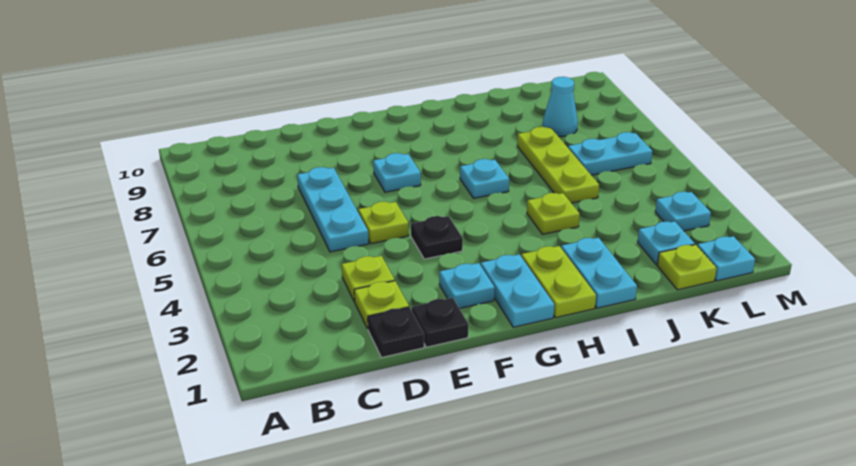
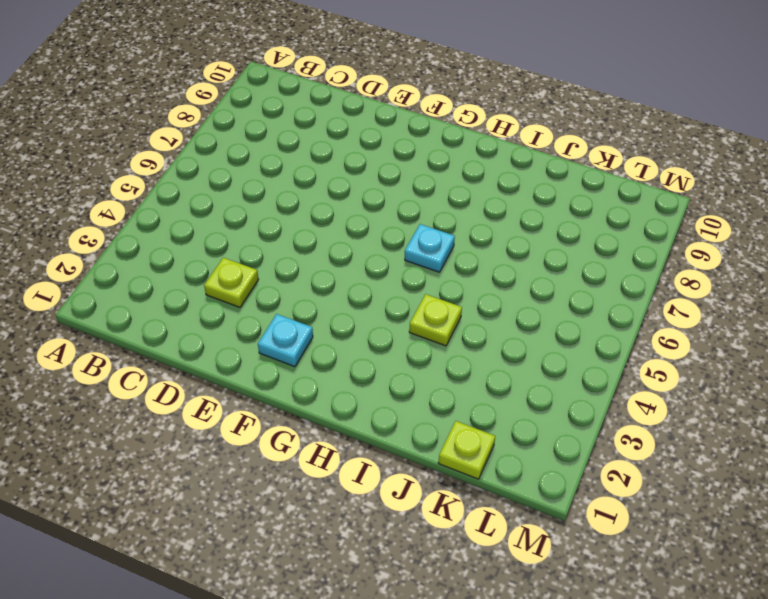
none -> black plate D1 level 1
none -> lime plate D2 level 1
none -> cyan plate D5:D7 level 1

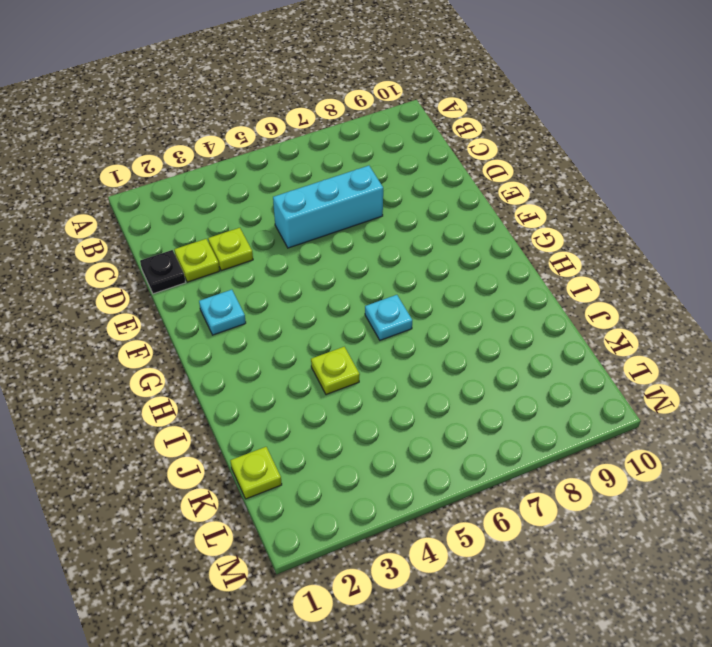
cyan brick D5:D7 level 1 -> cyan plate D5:D7 level 1
none -> black plate E1 level 1
none -> lime plate E5 level 1
none -> black plate F4 level 1

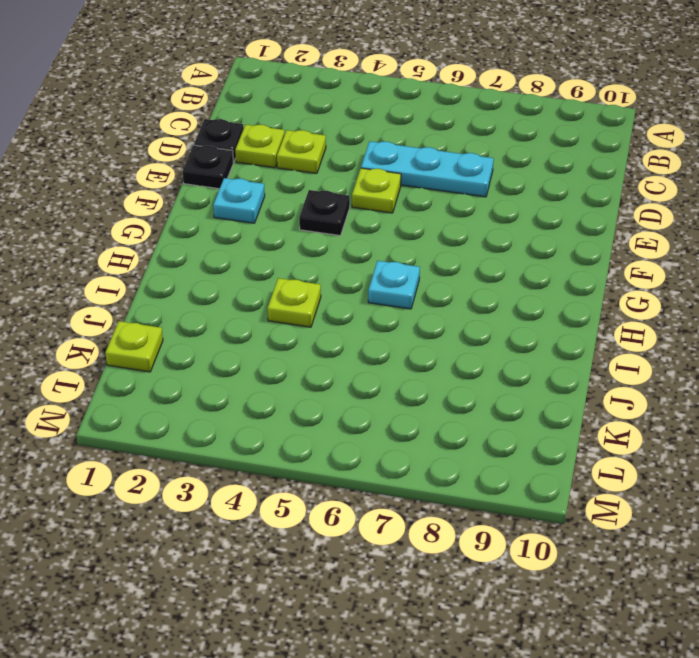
none -> cyan plate F7 level 1
none -> cyan plate G1:G2 level 1
none -> lime plate H1:H2 level 1

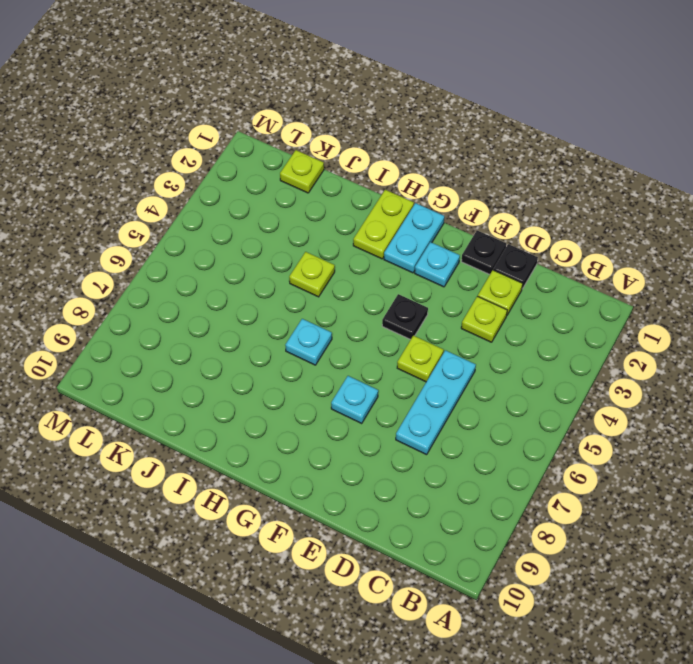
none -> cyan plate I1:I2 level 1
none -> lime plate J5:J7 level 1
none -> cyan plate K2 level 1

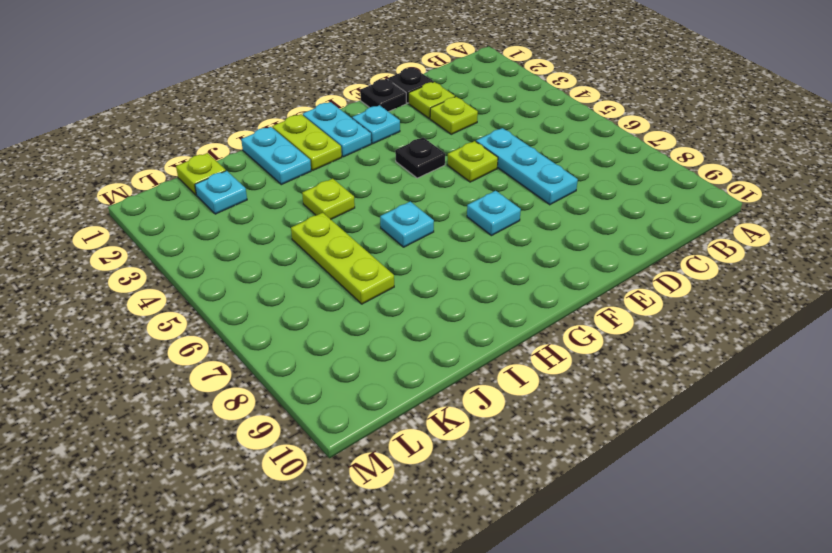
none -> cyan plate K6:L6 level 1
none -> cyan cone K8 level 1
none -> cyan plate L1 level 1

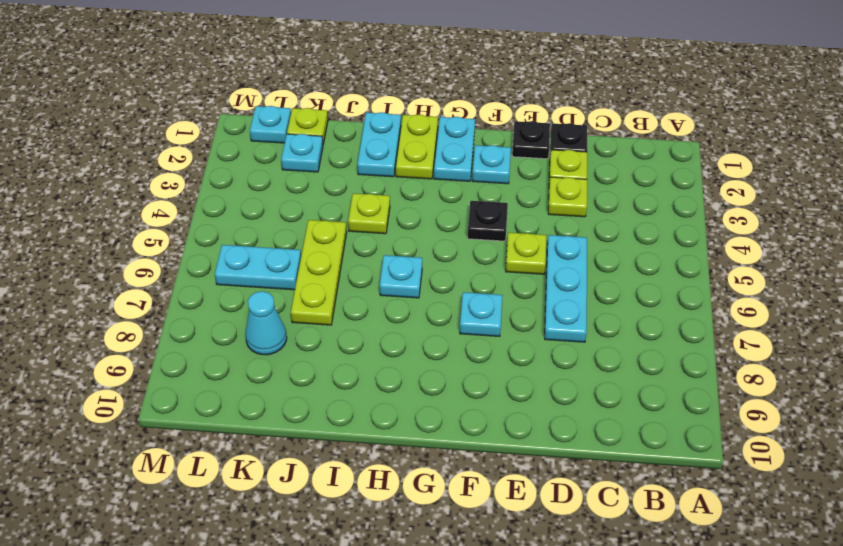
none -> cyan plate L3 level 1

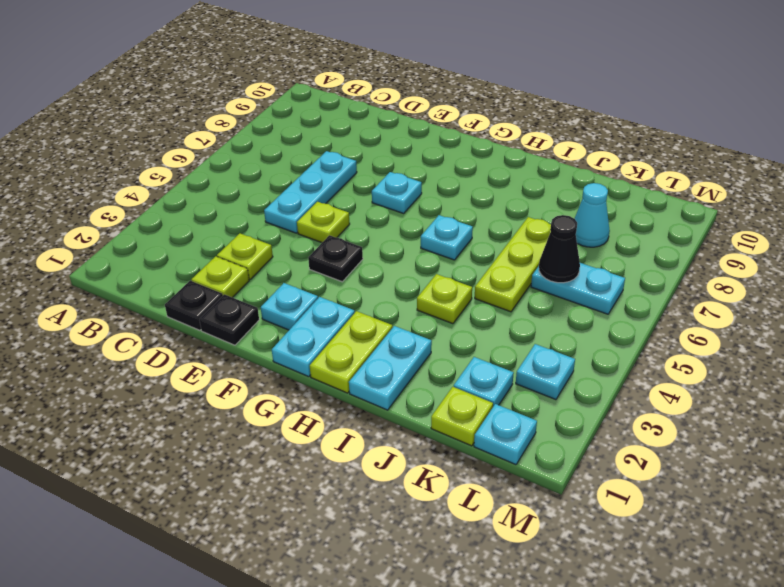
black cone K6 level 2 -> none

